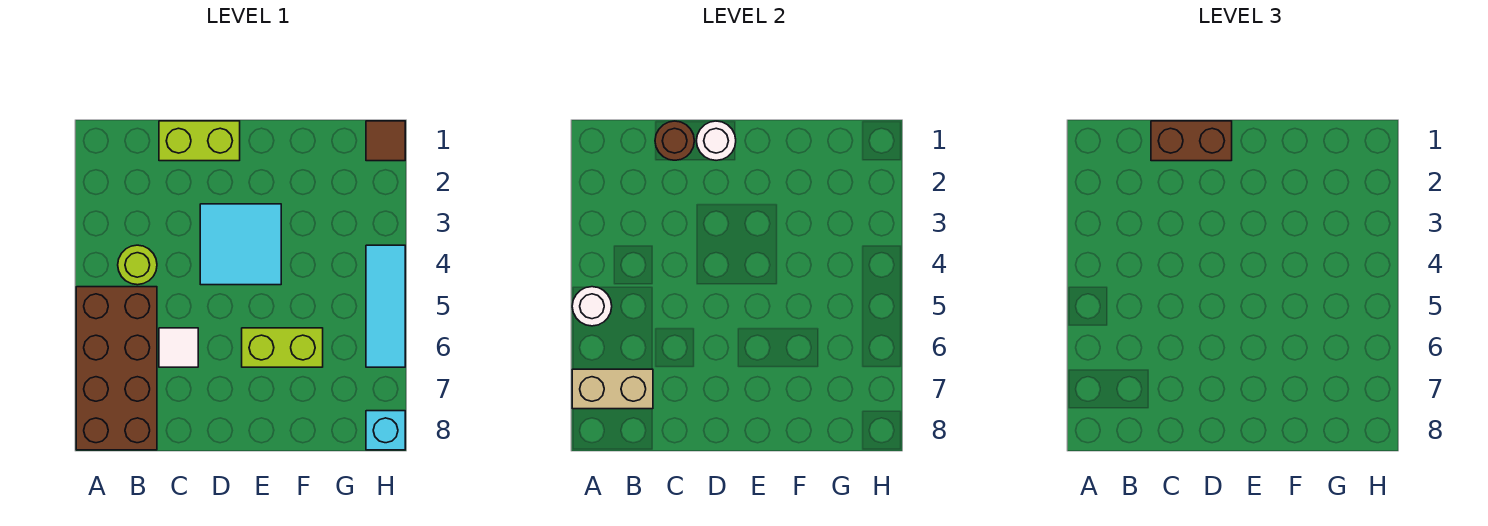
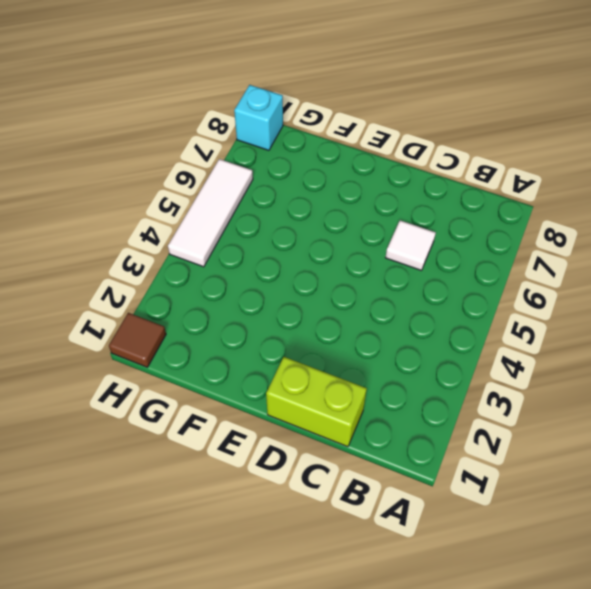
white tile H4:H6 level 1 -> cyan tile H4:H6 level 1
none -> brown brick A5:B8 level 1
none -> lime round brick B4 level 1
none -> cyan tile D3:E4 level 1

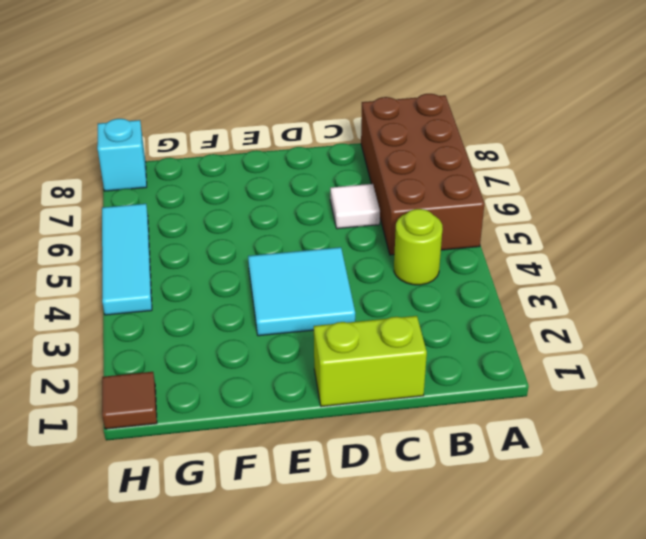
none -> lime brick E6:F6 level 1
none -> white round brick A5 level 2
none -> tan brick A7:B7 level 2

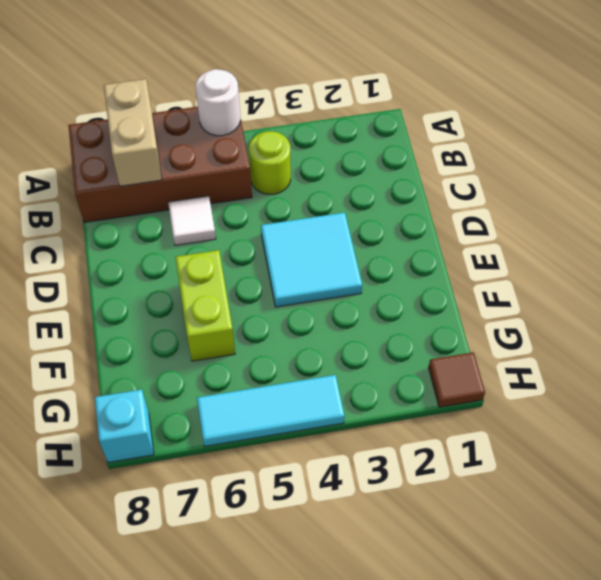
none -> lime brick C1:D1 level 1
none -> brown round brick C1 level 2
none -> white round brick D1 level 2

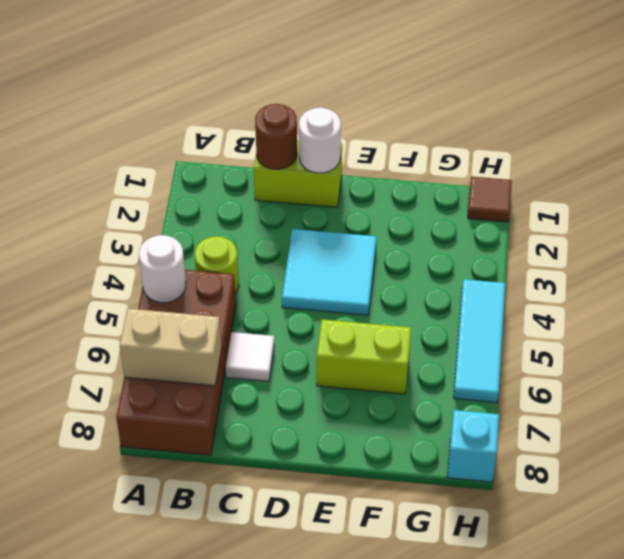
none -> brown brick C1:D1 level 3

